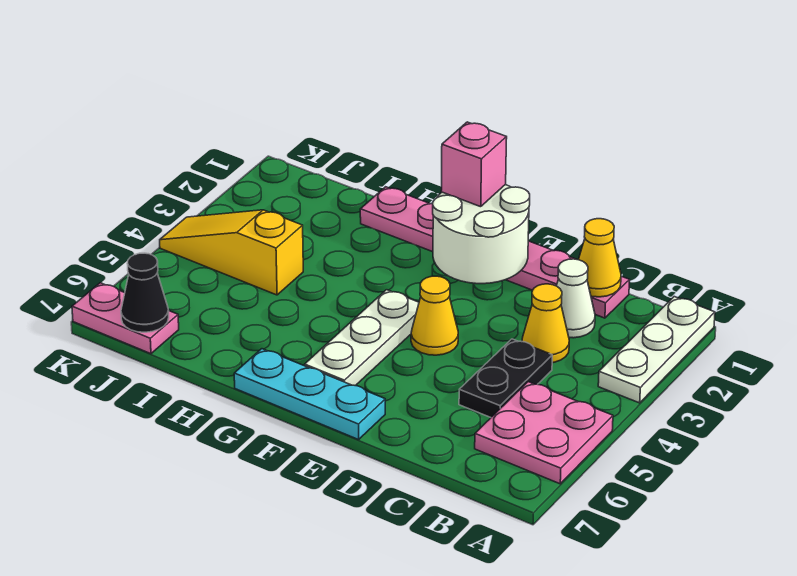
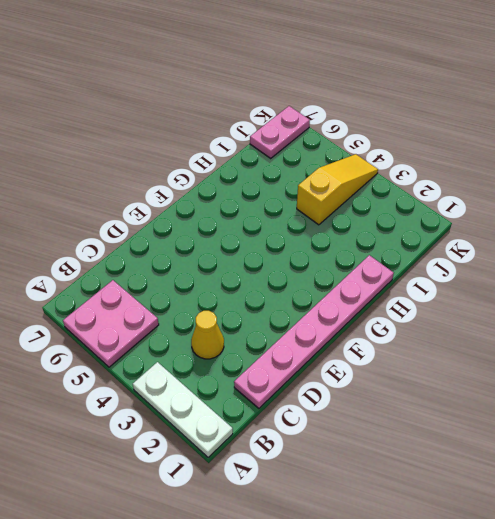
none -> white cone C2 level 1
none -> black plate C4:C5 level 1
none -> yellow cone E4 level 1

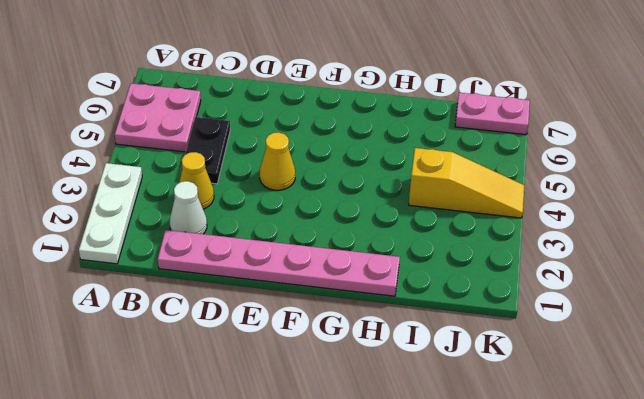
none -> cyan plate E7:G7 level 1
none -> white plate F4:F6 level 1
none -> yellow cone C1 level 2

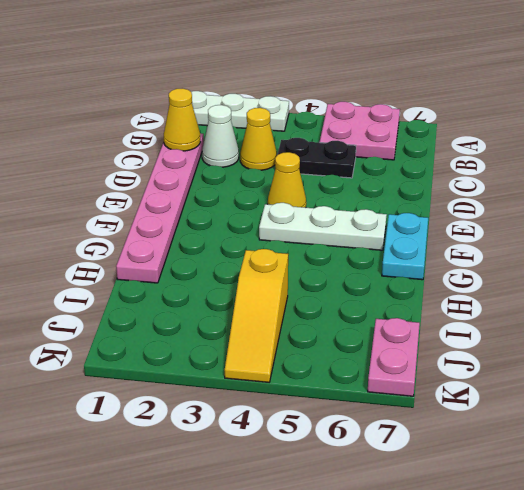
cyan plate F7:G7 level 1 -> cyan plate E7:G7 level 1
none -> white round brick E1:F2 level 2
none -> black cone J7 level 2
none -> pink brick F1 level 3

